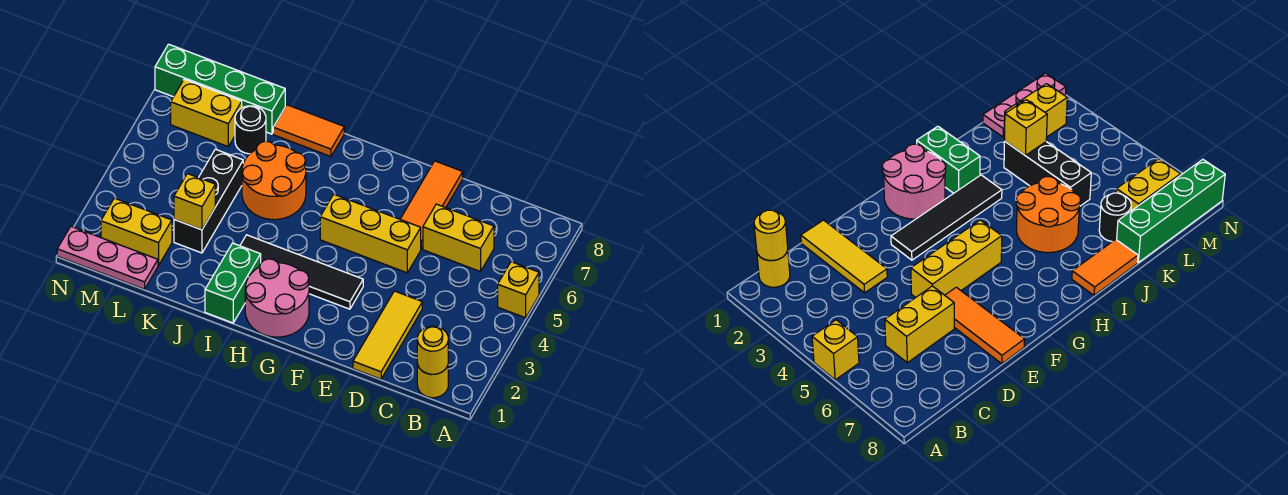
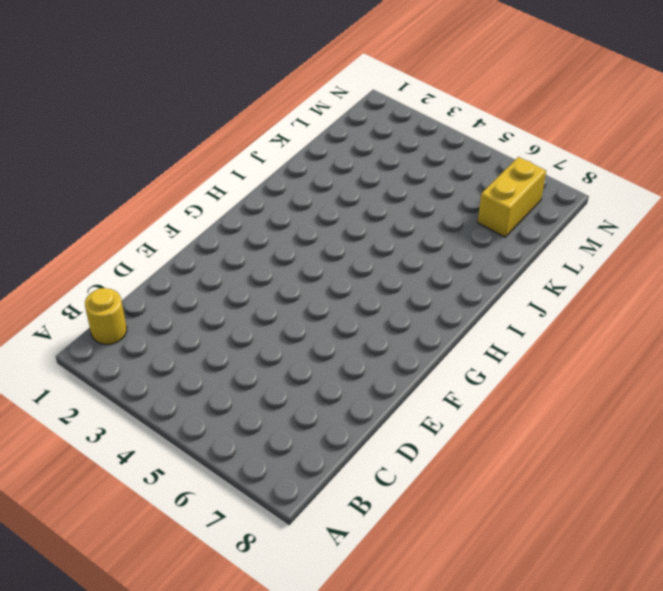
none -> yellow brick A5 level 1
none -> yellow brick C6:D6 level 1
none -> yellow tile D1:D3 level 1

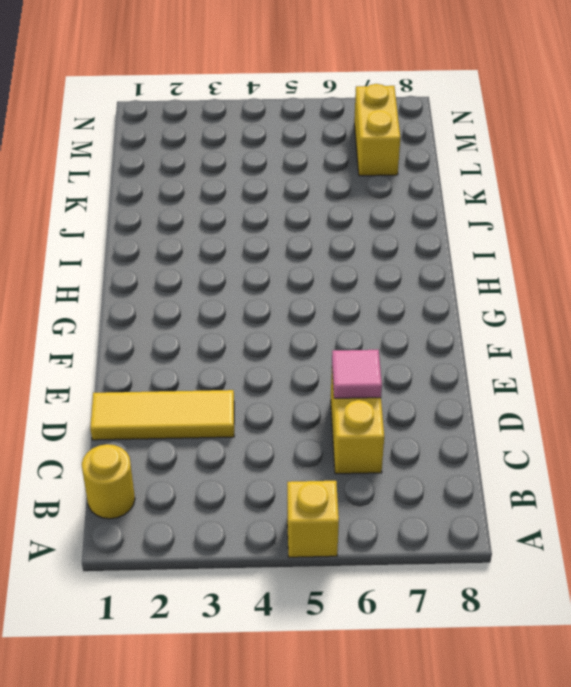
pink tile D6 level 2 -> none
none -> yellow brick E5:G5 level 1
none -> orange tile E6:E8 level 1
none -> black tile F3:I3 level 1

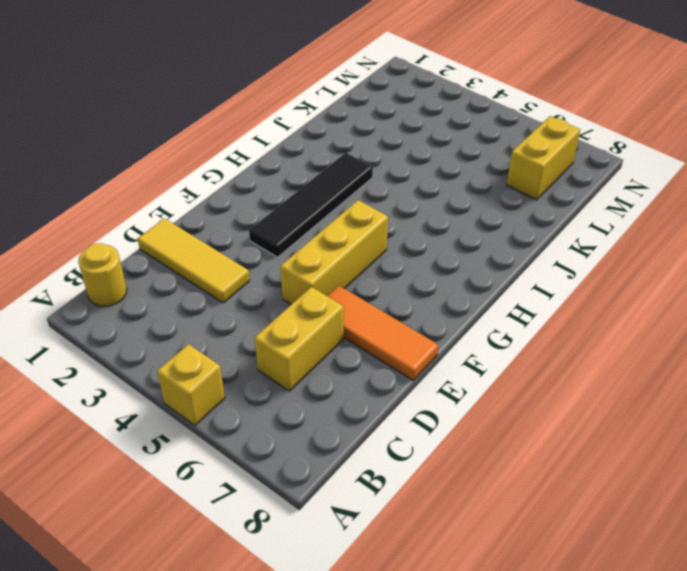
none -> pink round brick G1:H2 level 1
none -> green brick I1:I2 level 1
none -> orange round brick I5:J6 level 1

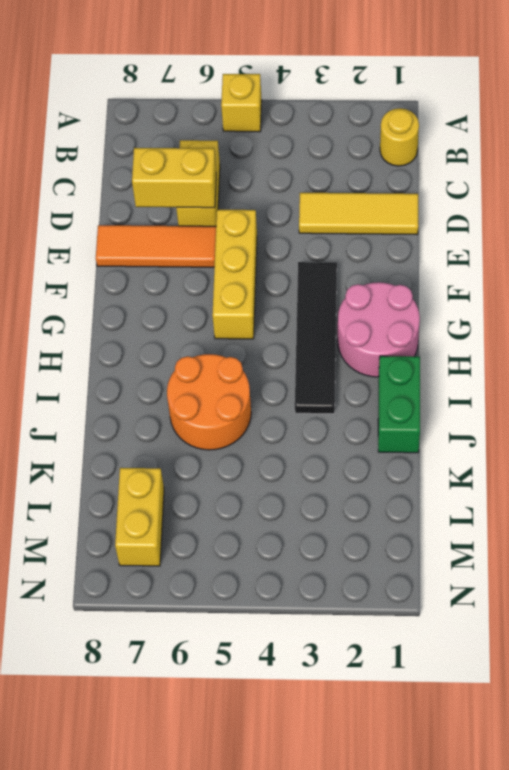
yellow brick D6:D7 level 2 -> yellow brick L2:M2 level 1
green brick I1:J1 level 1 -> green brick I1:I2 level 1
none -> orange tile I8:J8 level 1
none -> black brick K3:K5 level 1
none -> black round brick K7 level 1

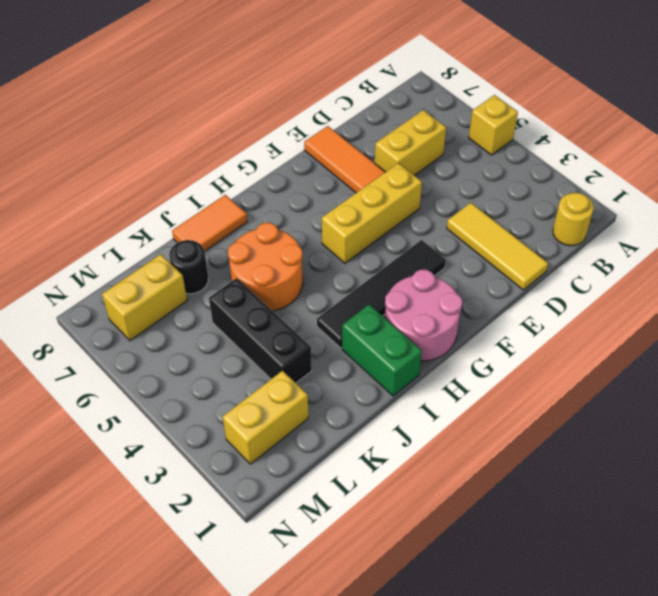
none -> green brick K8:N8 level 1
none -> pink plate L1:N1 level 1
none -> yellow round brick B1 level 2

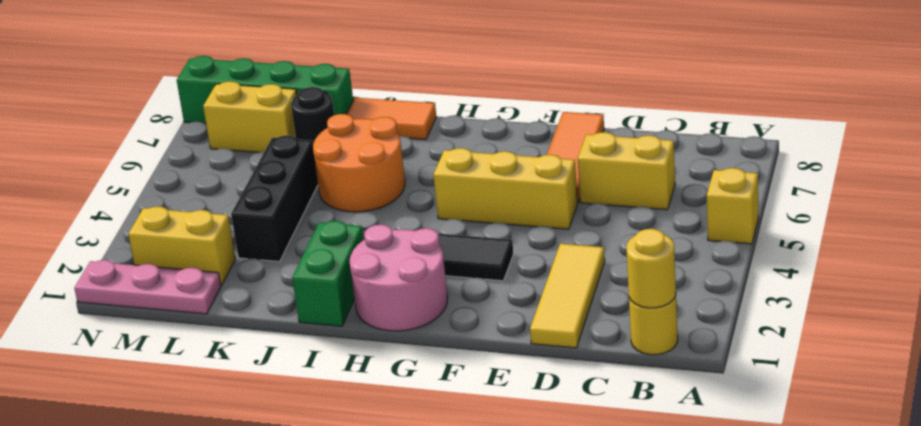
none -> yellow brick K3 level 2

